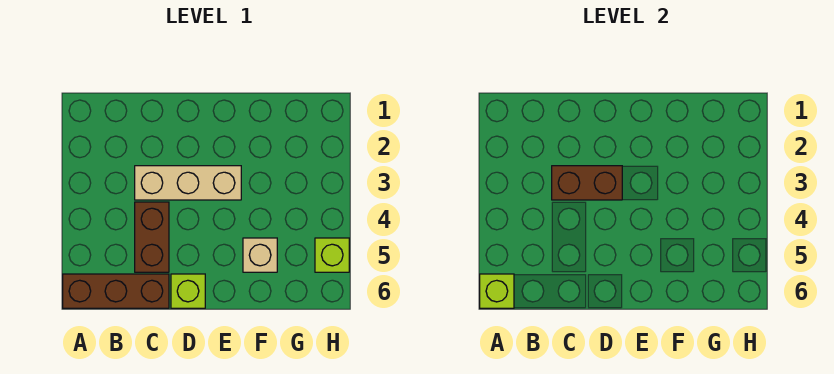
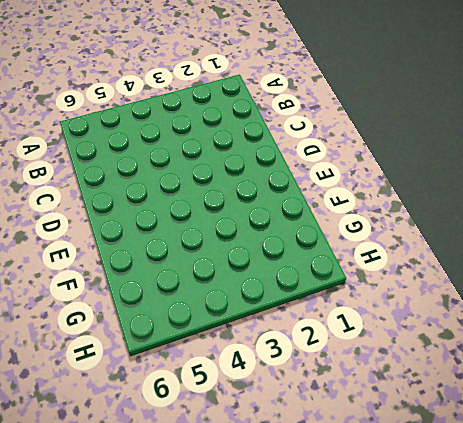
none -> brown brick A6:C6 level 1
none -> tan brick C3:E3 level 1

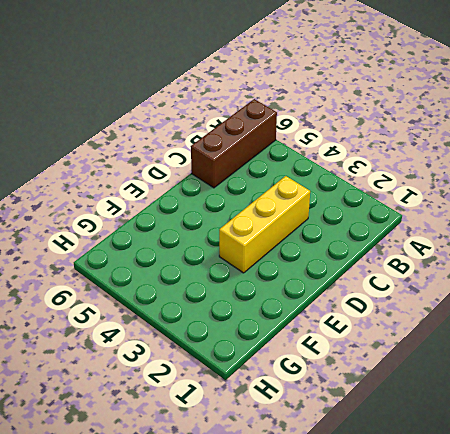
yellow brick C3:E3 level 1 -> tan brick C3:E3 level 1
none -> brown brick C4:C5 level 1
none -> lime brick D6 level 1

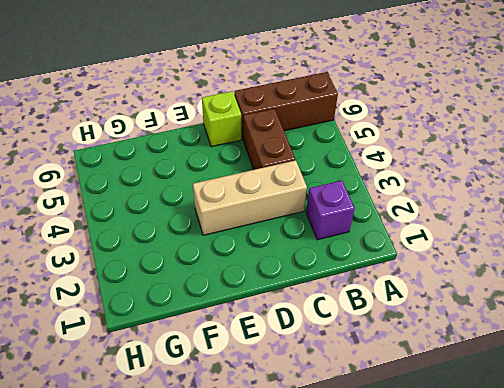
purple brick B2 level 1 -> none
none -> tan brick F5 level 1
none -> lime brick H5 level 1

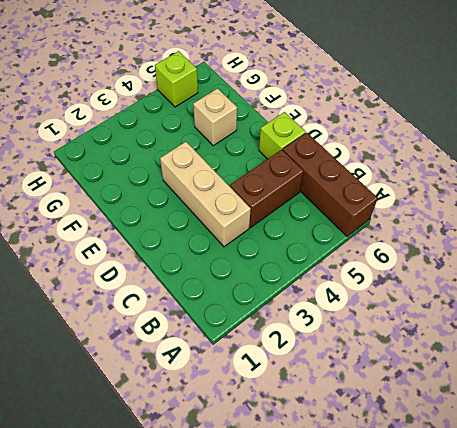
none -> lime brick A6 level 2
none -> brown brick C3:D3 level 2

